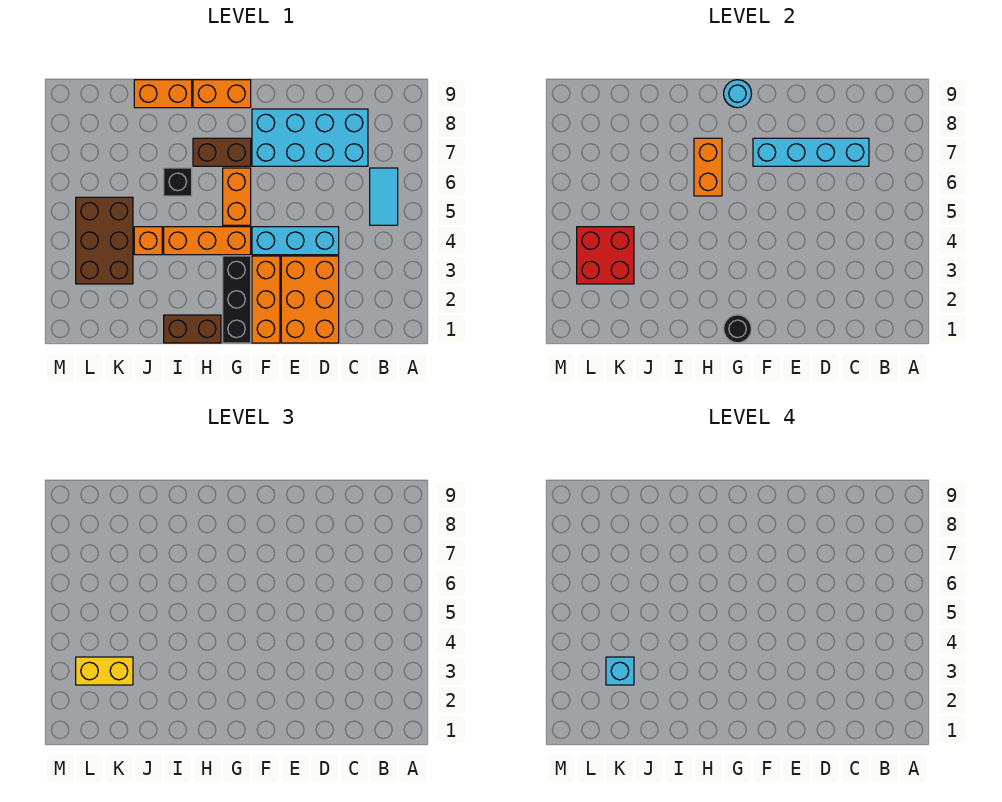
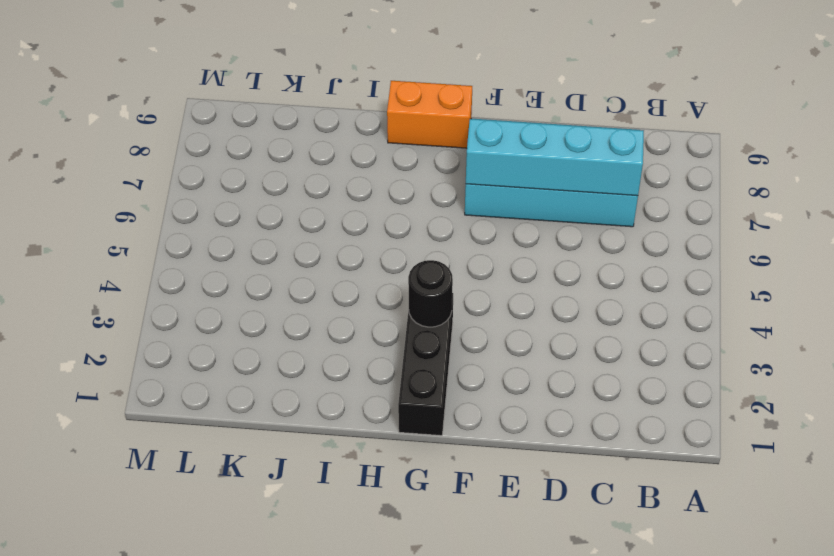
black round brick G3 level 2 -> black round brick G1 level 2
none -> cyan tile B5:B6 level 1
none -> orange brick D1:E3 level 1
none -> cyan brick D4:F4 level 1

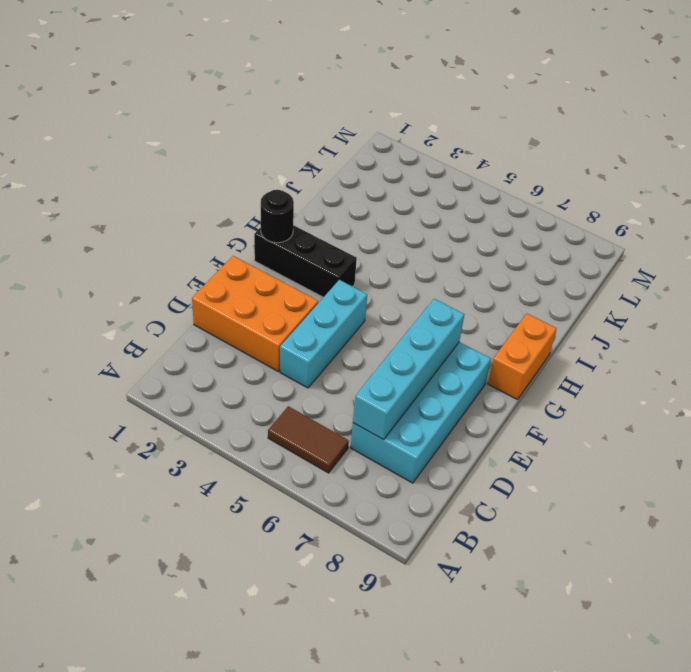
brown tile B5:B6 level 1 -> cyan tile B5:B6 level 1
none -> orange brick F1:F3 level 1
none -> orange brick G4:I4 level 1
none -> orange brick G5:G6 level 1

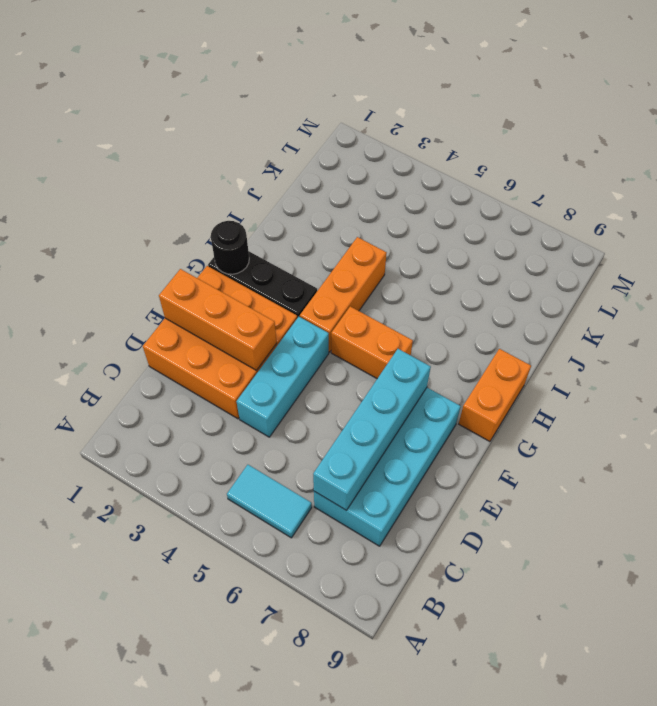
orange brick E1:E3 level 2 -> none
none -> brown brick G7:H7 level 1
none -> brown brick H1:I1 level 1
none -> black brick I6 level 1

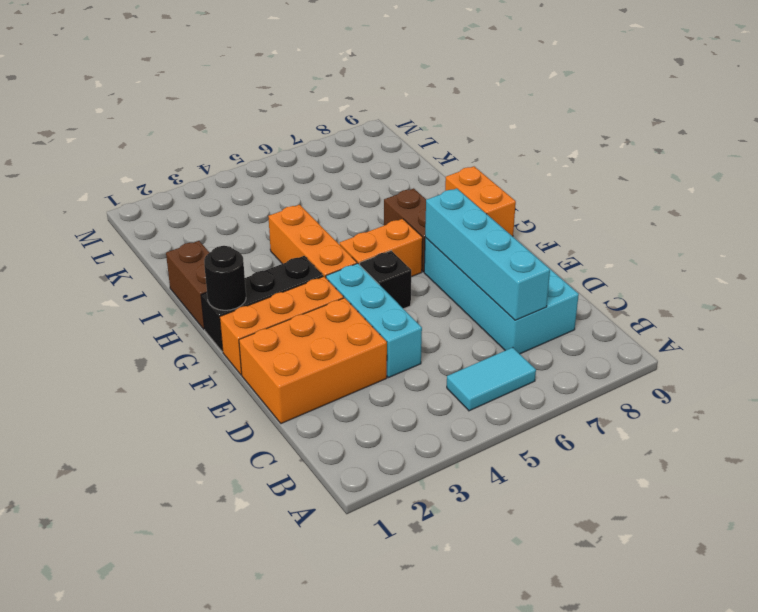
black brick F5 level 1 -> black brick I6 level 1
none -> orange brick I9:J9 level 1
none -> orange brick J4 level 1
none -> brown brick K3:L5 level 1

